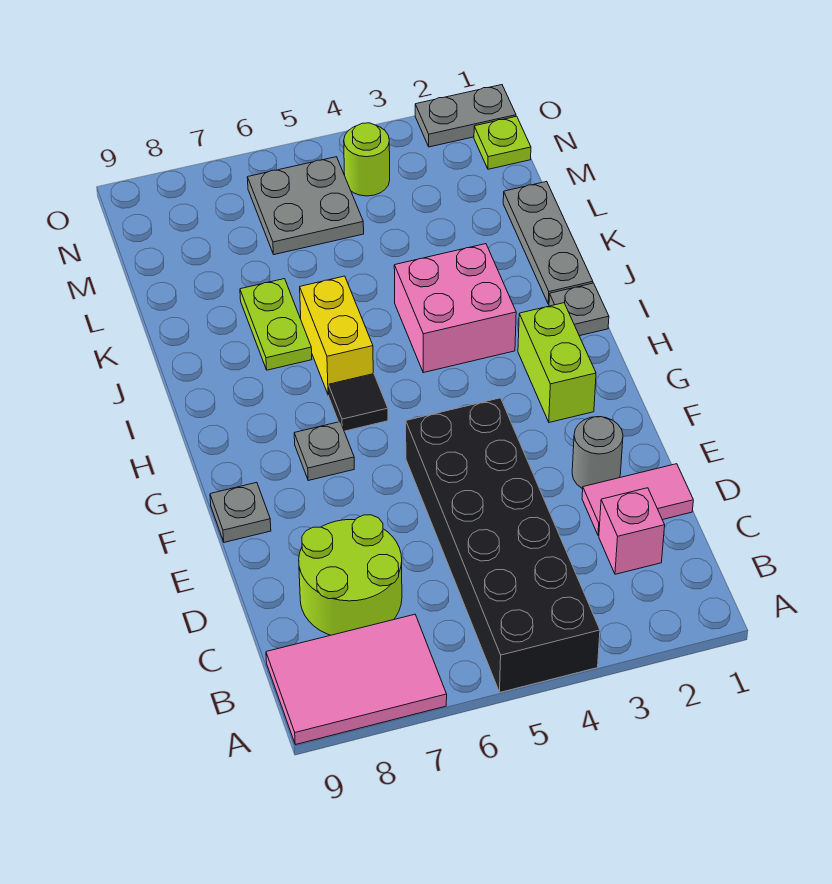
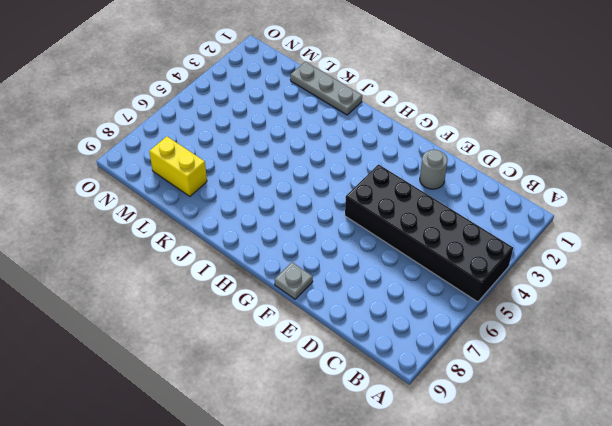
yellow brick L8:M8 level 1 -> yellow brick I6:J6 level 1
none -> pink tile A7:B9 level 1
none -> pink brick C2 level 1
none -> lime round brick C7:D8 level 1

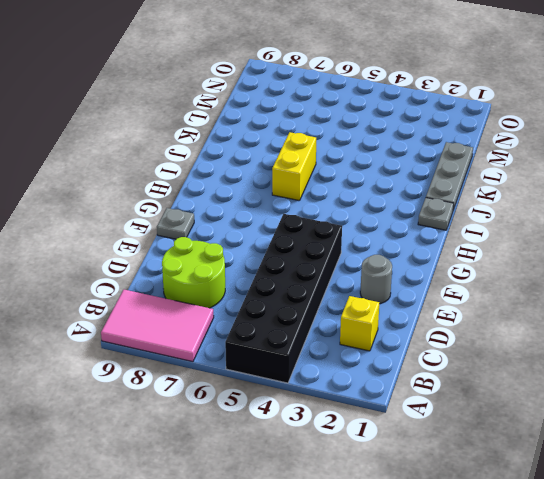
yellow brick C2 level 1 -> pink brick C2 level 1
none -> pink tile D1:D2 level 1
none -> lime brick G2:H2 level 1
none -> grey plate G7 level 1

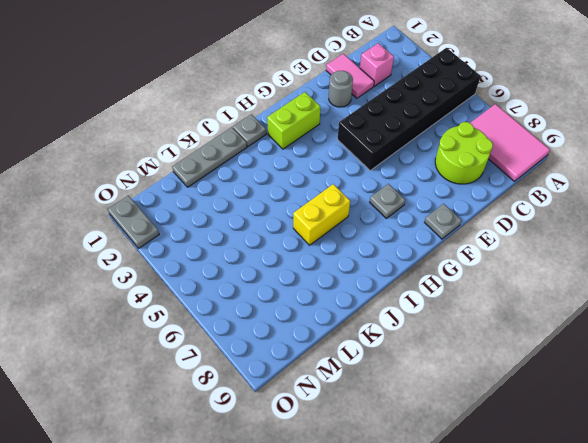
none -> black tile H6 level 1
none -> pink brick I3:J4 level 1
none -> lime plate J7:K7 level 1

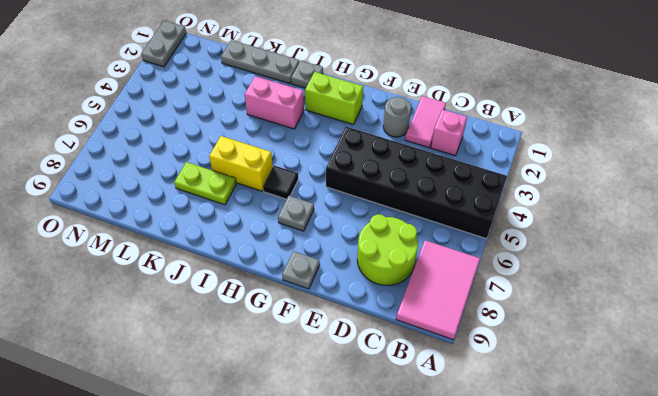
pink brick I3:J3 level 1 -> pink brick I3:J4 level 1
none -> grey plate M5:N6 level 1
none -> lime plate N1 level 1
none -> lime round brick N4 level 1

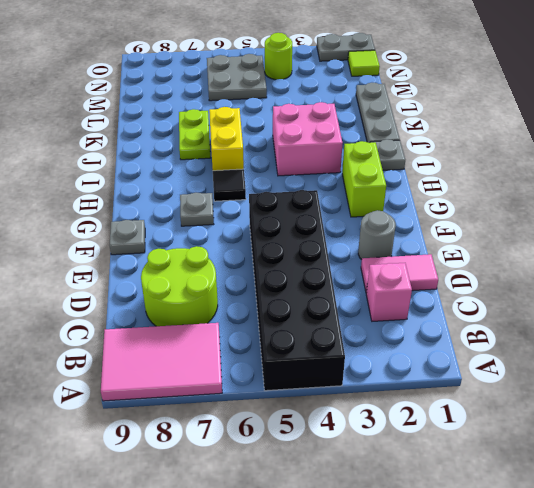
lime tile N1 level 1 -> lime plate N1 level 1

